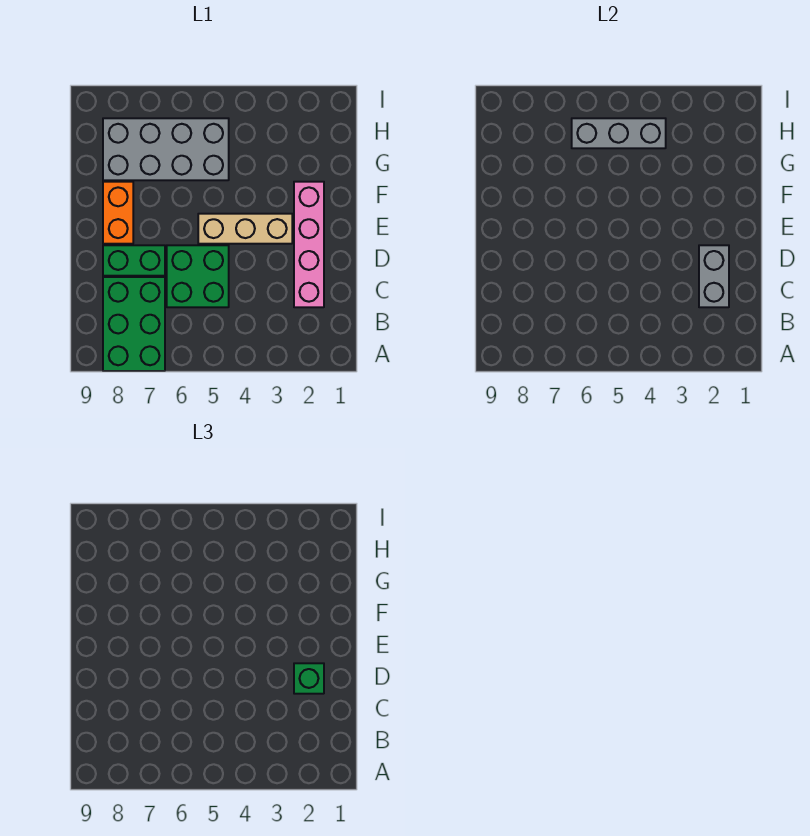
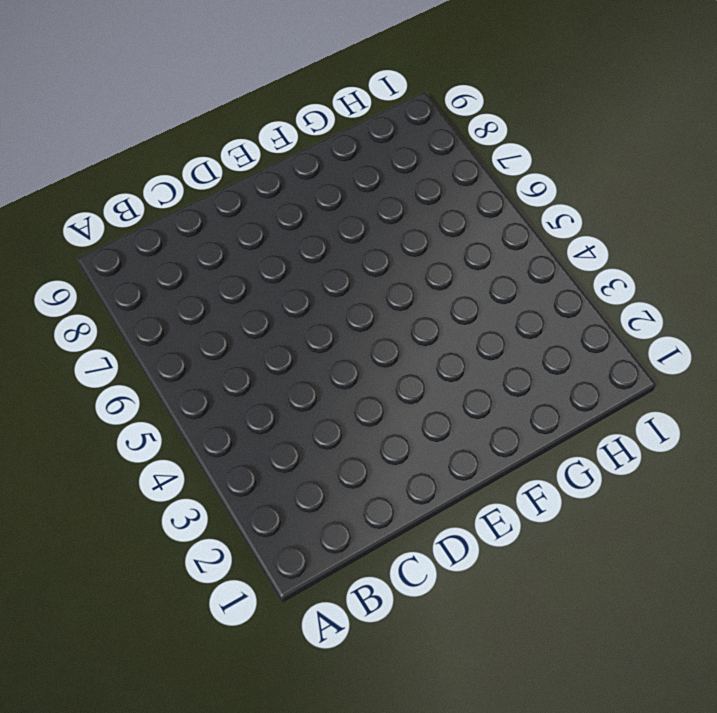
none -> green brick A7:C8 level 1
none -> pink brick C2:F2 level 1

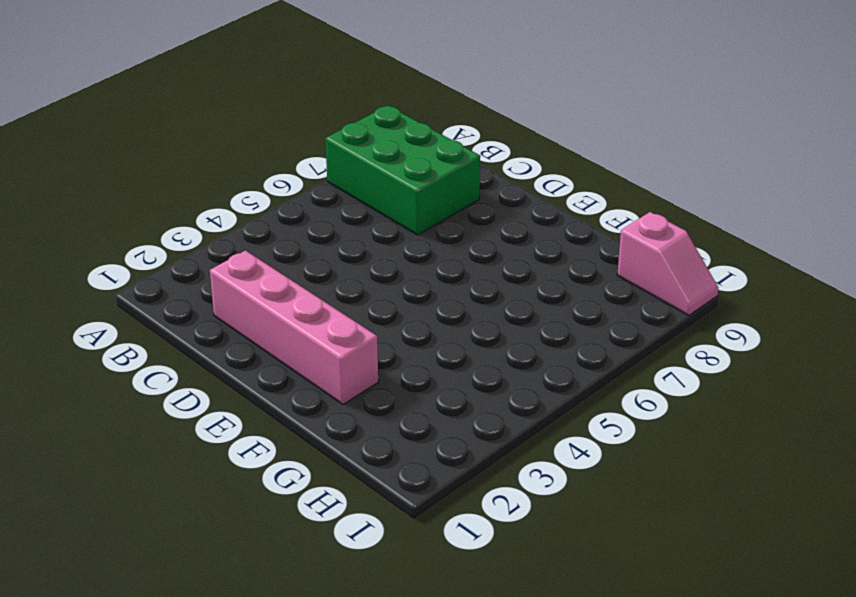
pink slope H9:I9 level 1 top H -> none
none -> green brick C5:D6 level 1
none -> green brick D7:D8 level 1

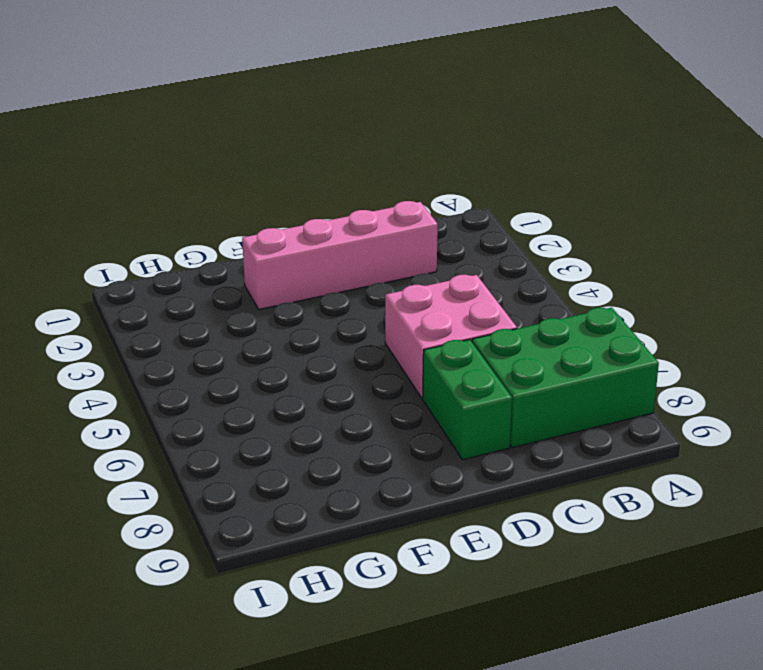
pink brick C5:D6 level 1 -> green brick C5:D6 level 1
none -> tan brick E3:E5 level 1
none -> orange brick E8:F8 level 1

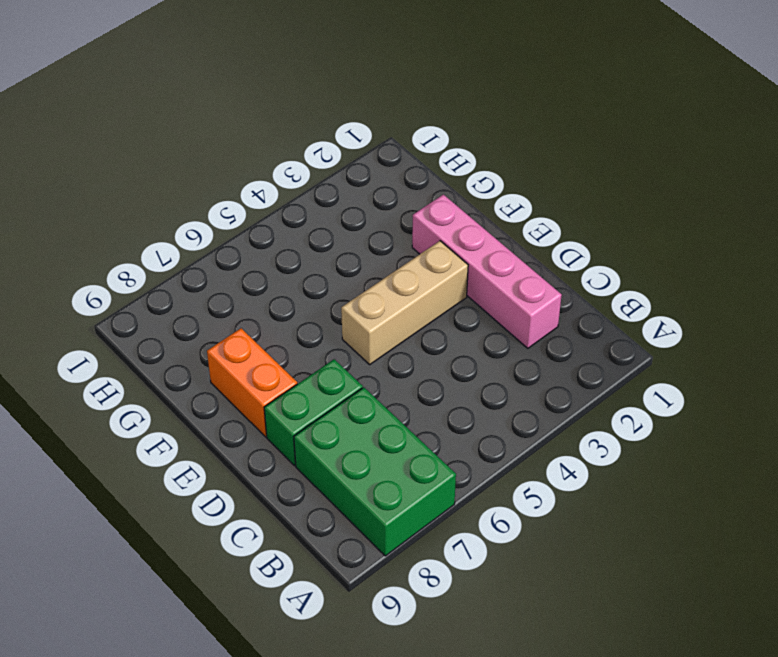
none -> green brick C5:D6 level 1
none -> grey brick G5:H8 level 1

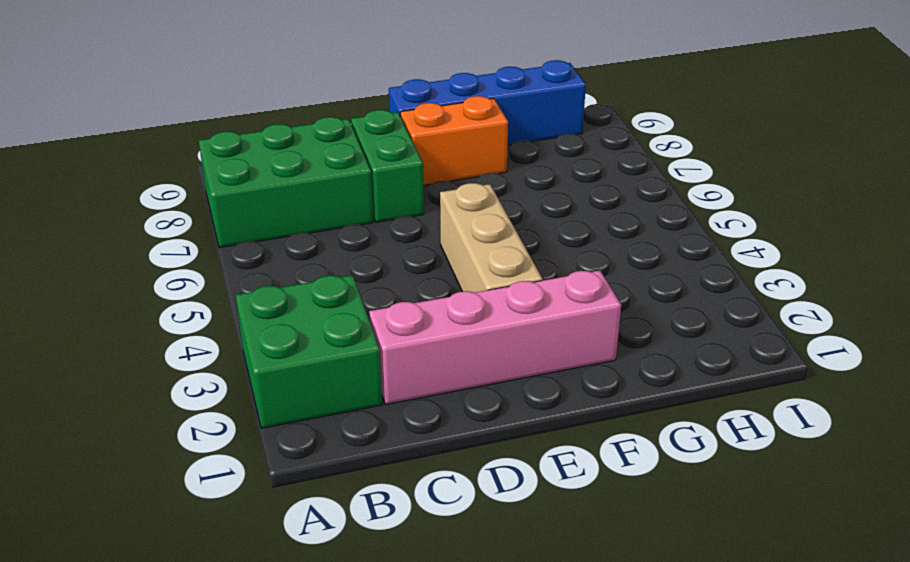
green brick A2:B3 level 1 -> green brick C5:D6 level 1
blue brick E9:H9 level 1 -> none
none -> grey brick G5:H8 level 1
none -> grey brick C2:D2 level 2

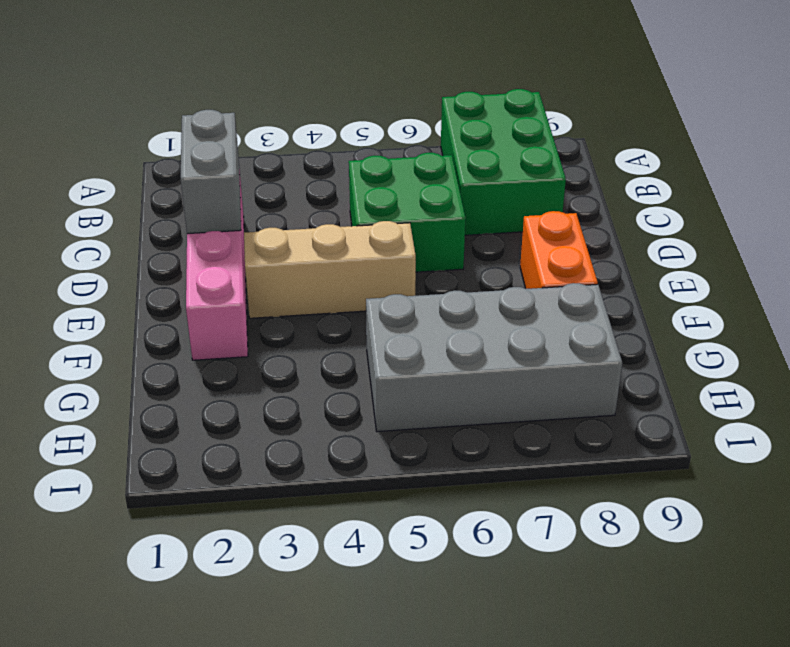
none -> green brick D7:D8 level 1
none -> grey brick H4:H6 level 2

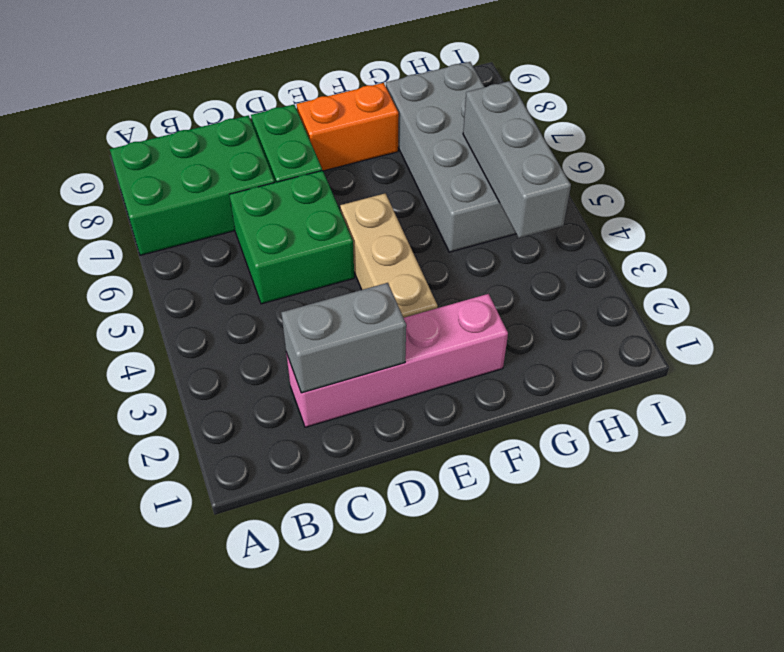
none -> green brick D2 level 3

